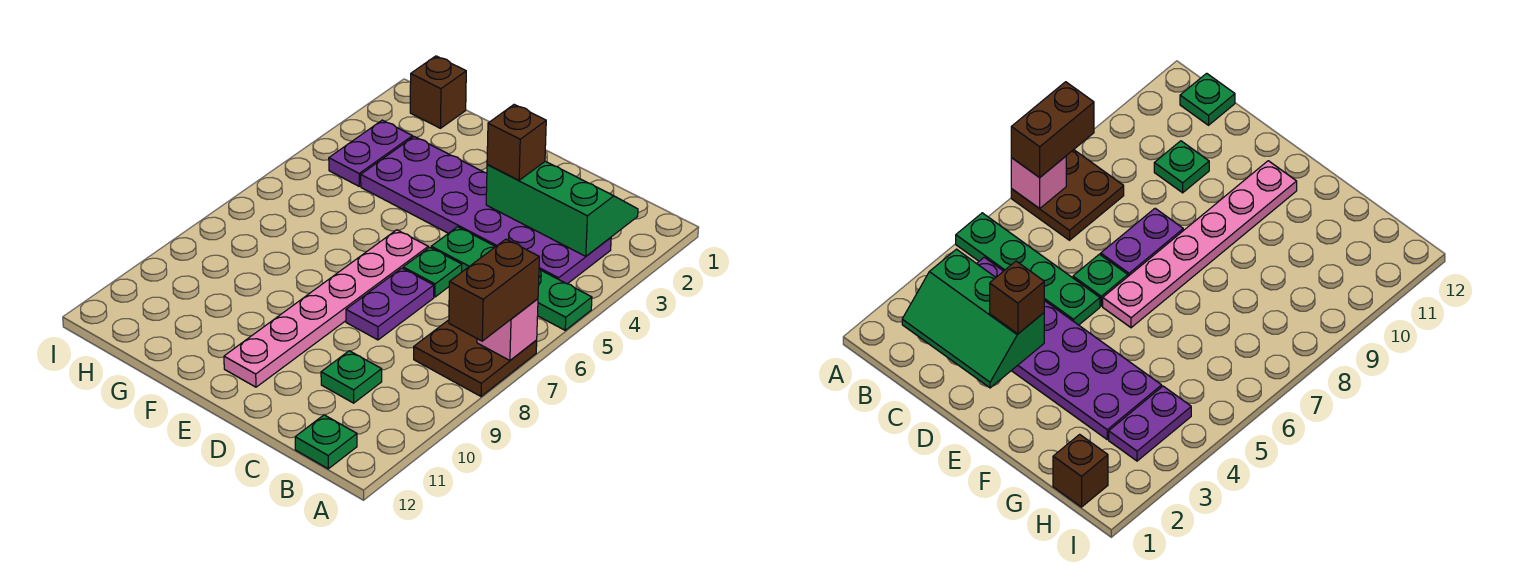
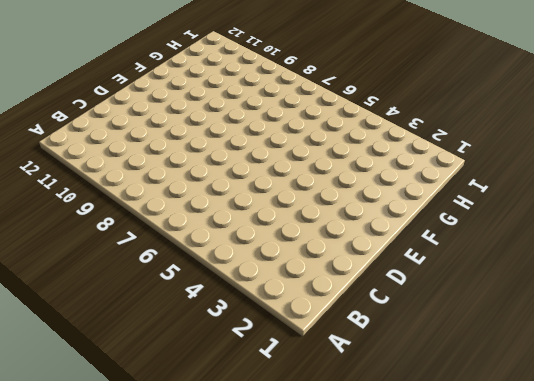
none -> green plate A5:D5 level 1
none -> brown plate A7:B8 level 1
none -> purple plate B3:G4 level 1

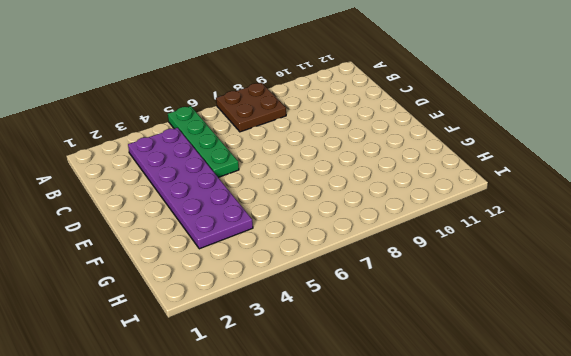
none -> green plate B12 level 1
none -> green plate C10 level 1
none -> green plate D6 level 1

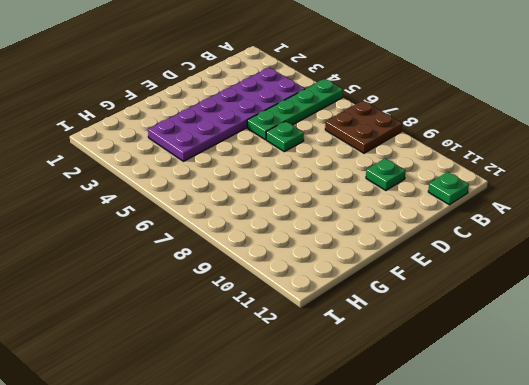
none -> purple plate D7:D8 level 1
none -> pink plate E6:E11 level 1
none -> brown brick H1 level 1

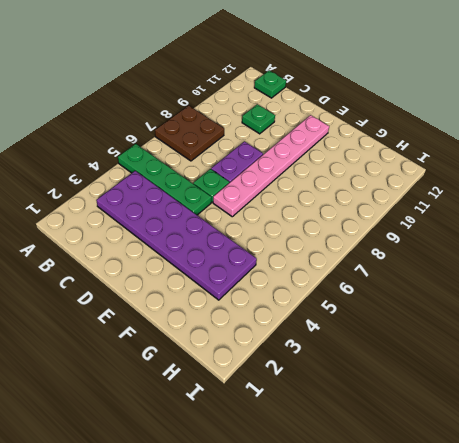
none -> brown brick H1 level 1
none -> purple plate H3:H4 level 1
none -> pink brick A7 level 2

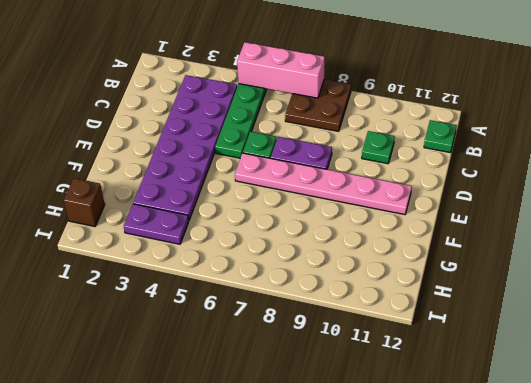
pink brick A5:A7 level 2 -> pink brick A7 level 2
none -> green slope B2:D3 level 2 top 3
none -> brown brick A7:A8 level 3
none -> brown brick D3 level 3

